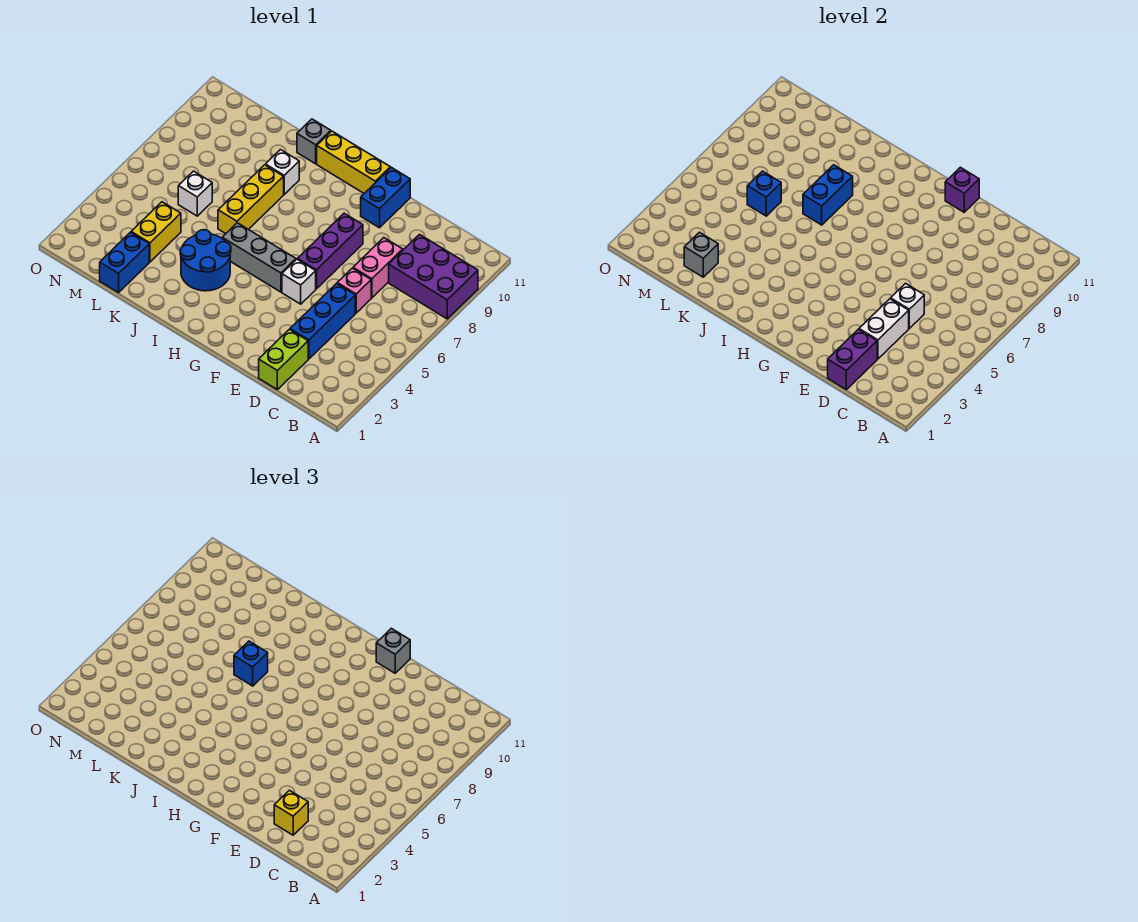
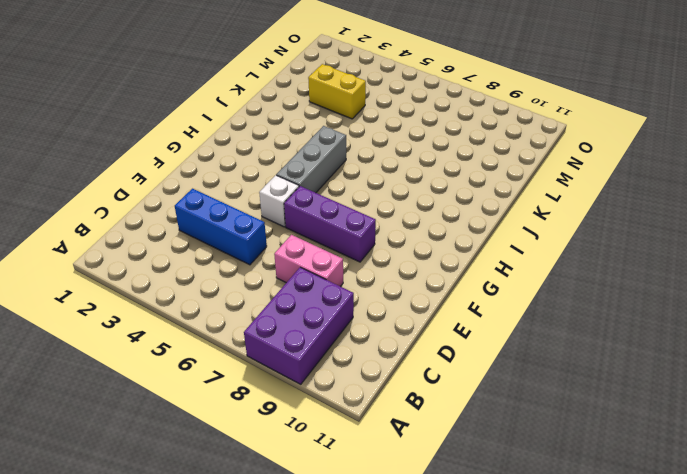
none -> lime brick D1:D2 level 1
none -> pink brick D6 level 1
none -> blue brick F10:F11 level 1

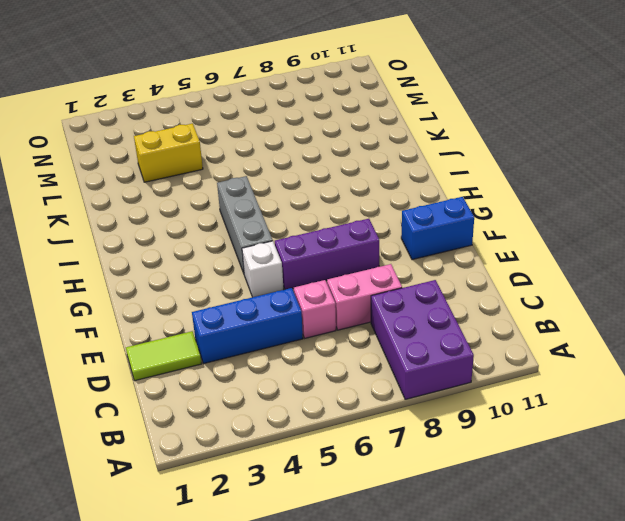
lime tile D1:D2 level 1 -> lime brick D1:D2 level 1
none -> yellow brick G11:I11 level 1
none -> blue round brick I3:J4 level 1
none -> yellow brick J6:J8 level 1

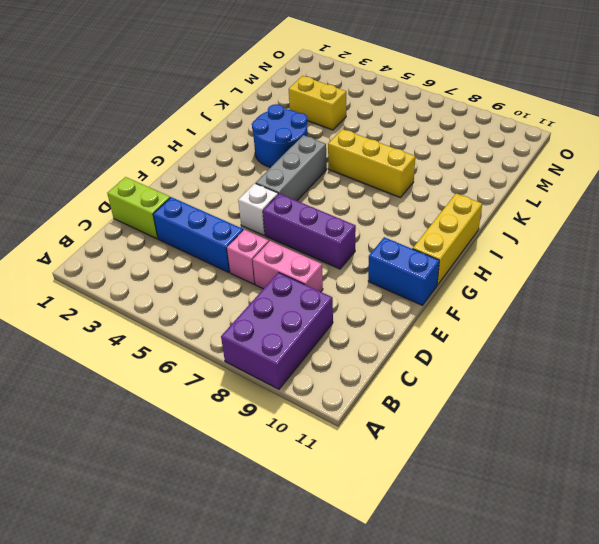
none -> white brick J9 level 1
none -> grey brick J11 level 1
none -> blue brick L1:L2 level 1

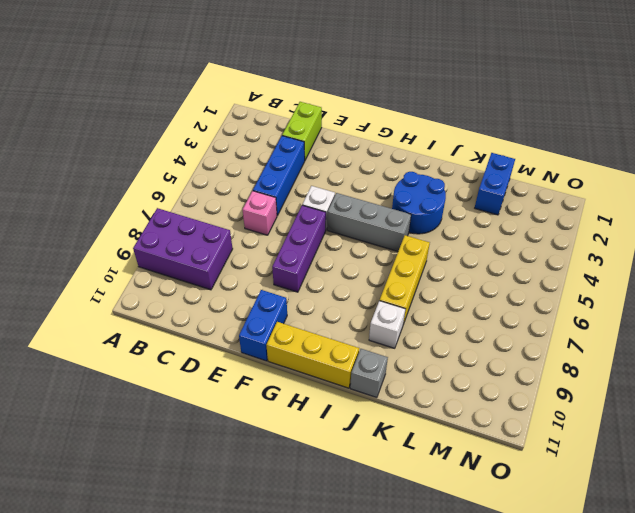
none -> pink brick D7:D8 level 1
none -> yellow brick L3:L4 level 1
none -> white brick L6 level 1

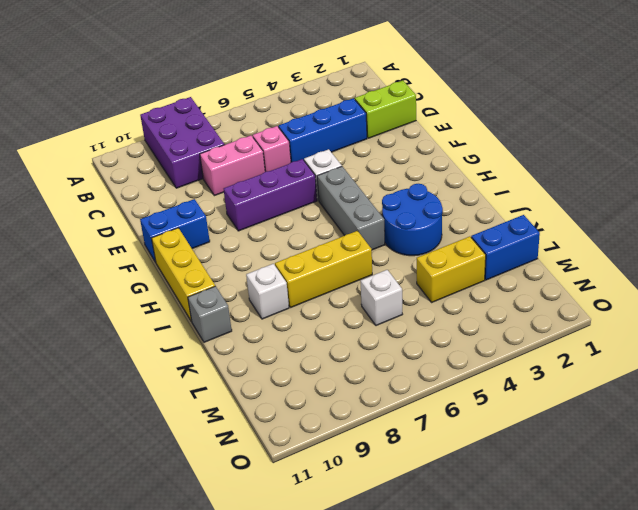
none -> purple brick D1:D2 level 2
none -> white brick D3:D4 level 2
none -> white brick D5 level 2

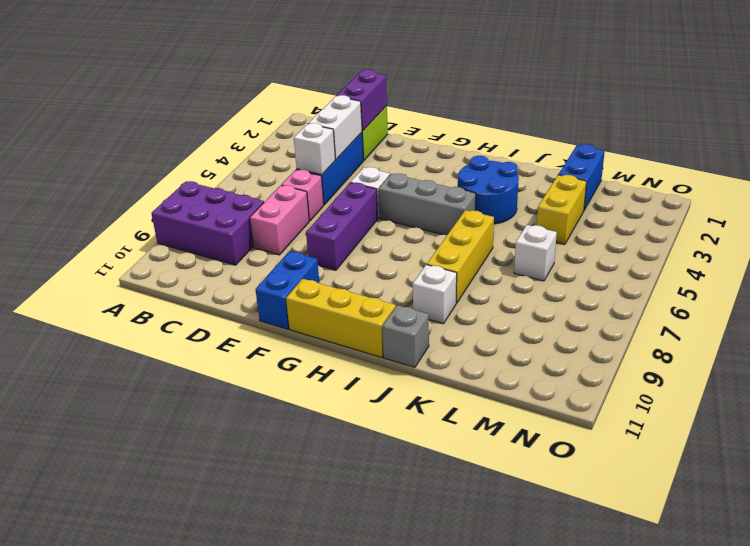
none -> purple brick F11 level 2
none -> blue brick J7:J8 level 2
none -> grey brick L2 level 2

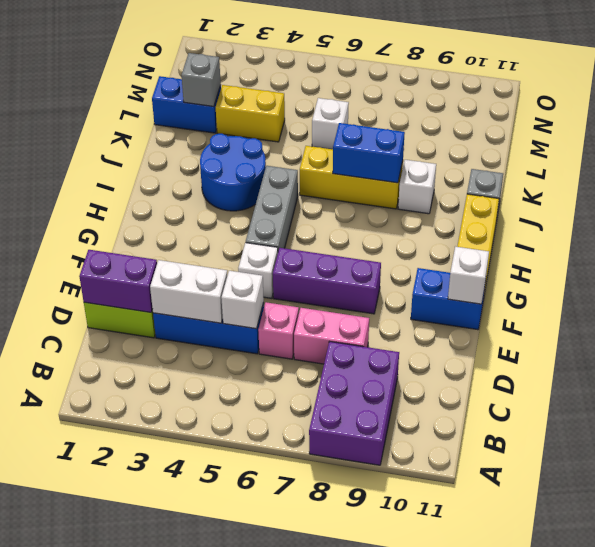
white brick F11 level 2 -> purple brick F11 level 2
none -> blue brick L6 level 2
none -> yellow brick D2 level 3
none -> grey brick F11 level 3

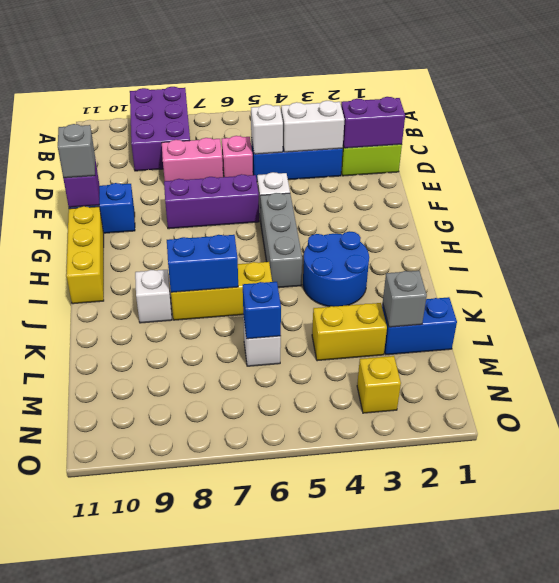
yellow brick N3 level 1 -> yellow brick D2 level 3
none -> grey brick J11 level 1
none -> blue brick J7 level 3

